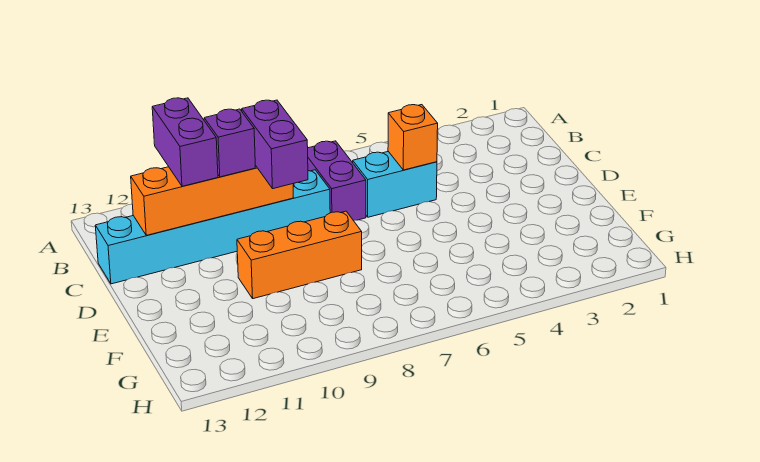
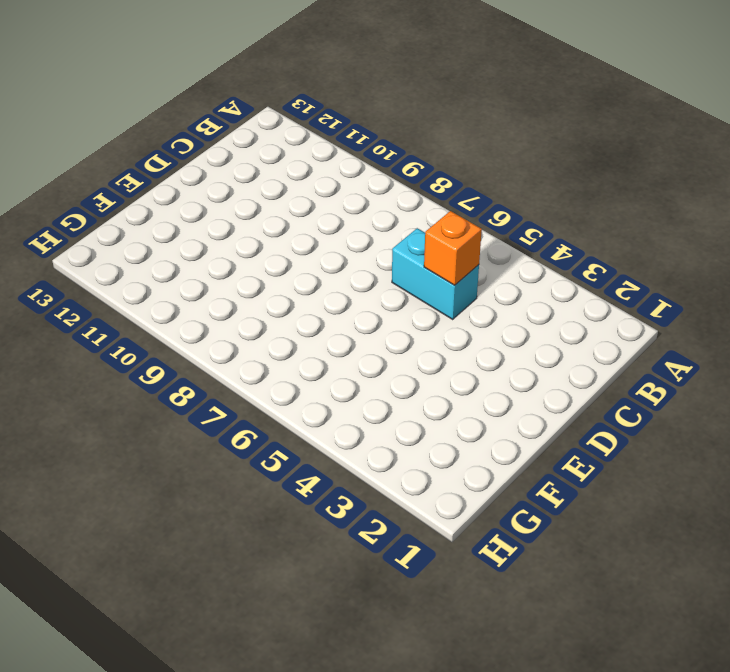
none -> purple brick B7:C7 level 1
none -> cyan brick C8:C13 level 1

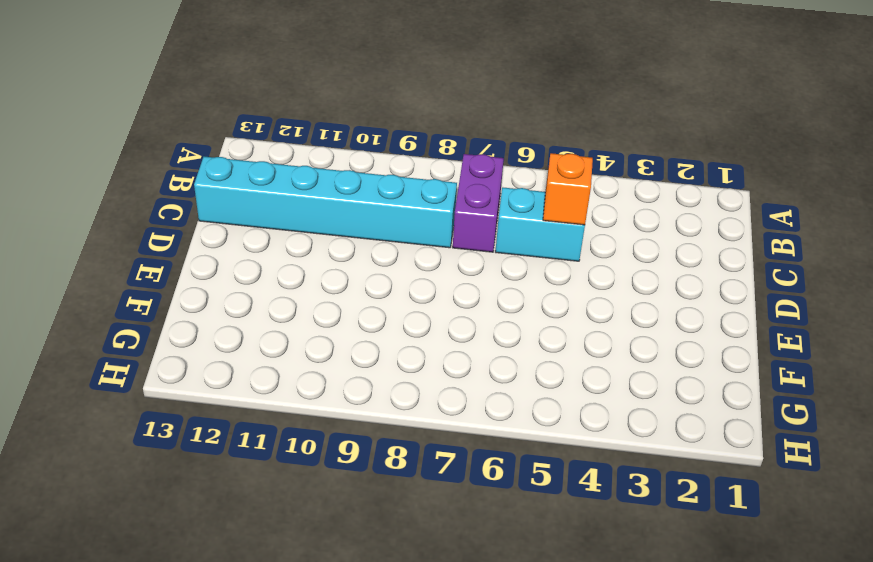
none -> orange brick E8:E10 level 1
none -> orange brick C9:C12 level 2

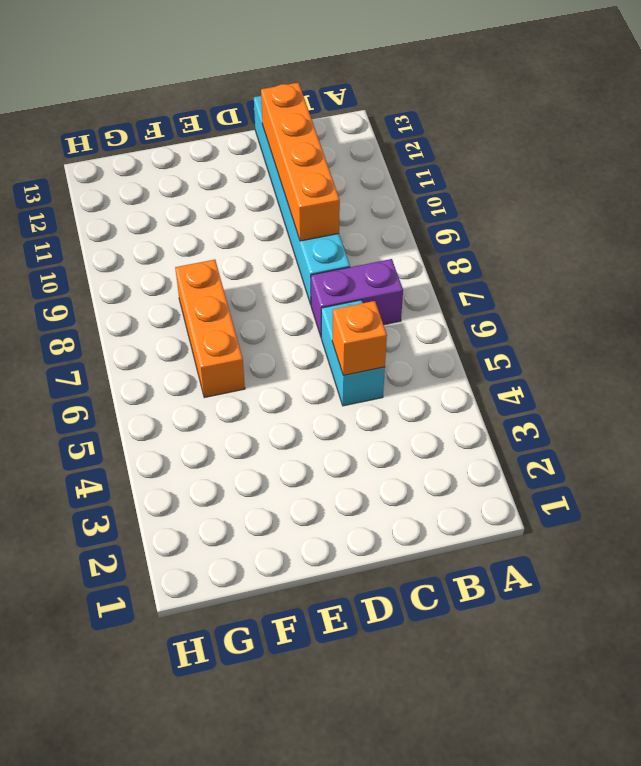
orange brick F6:F8 level 1 -> orange brick E8:E10 level 1
none -> purple brick B11:C11 level 3
none -> purple brick C9:D9 level 3

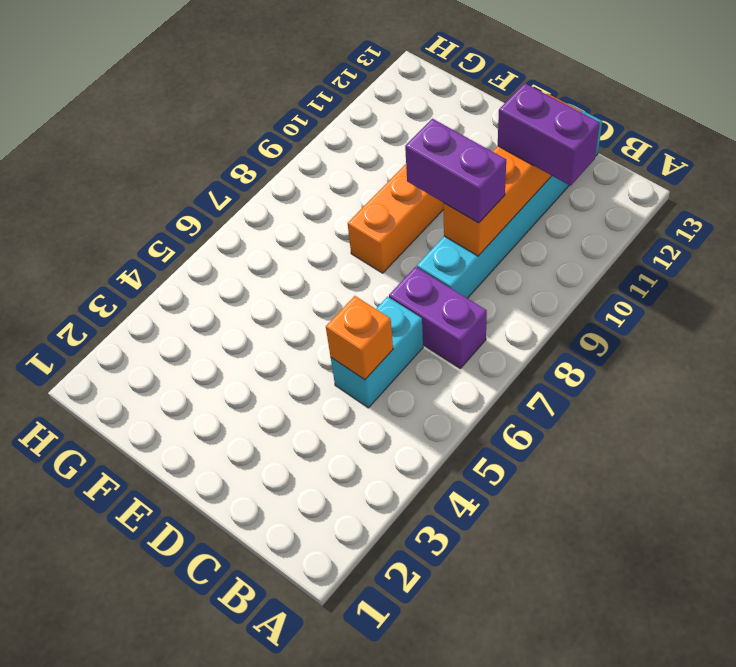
none -> purple brick C10 level 3

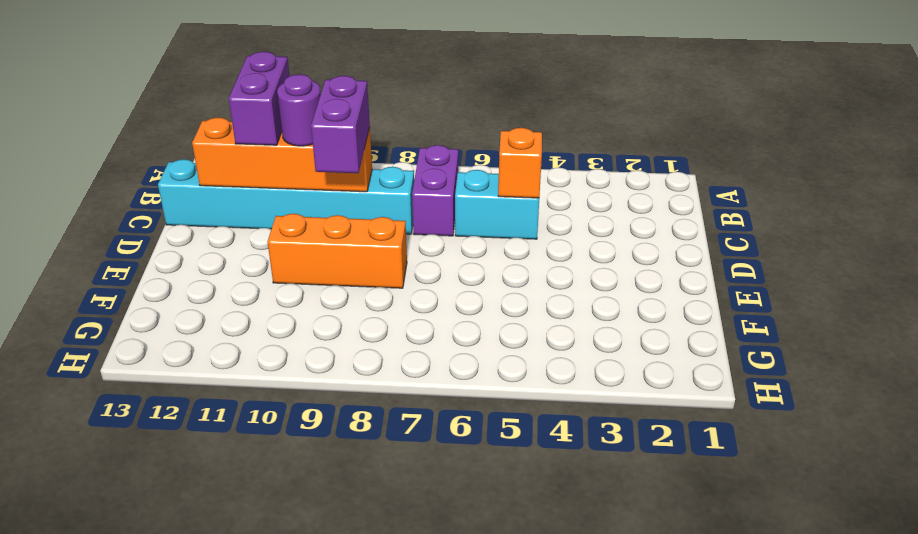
purple round brick C10 level 3 -> purple brick C10 level 3

